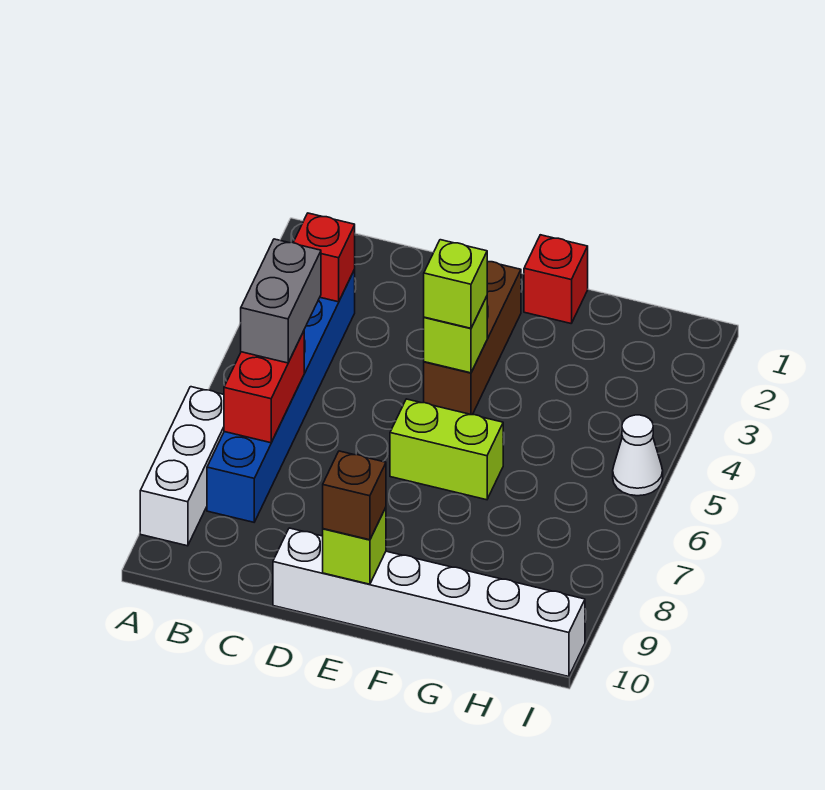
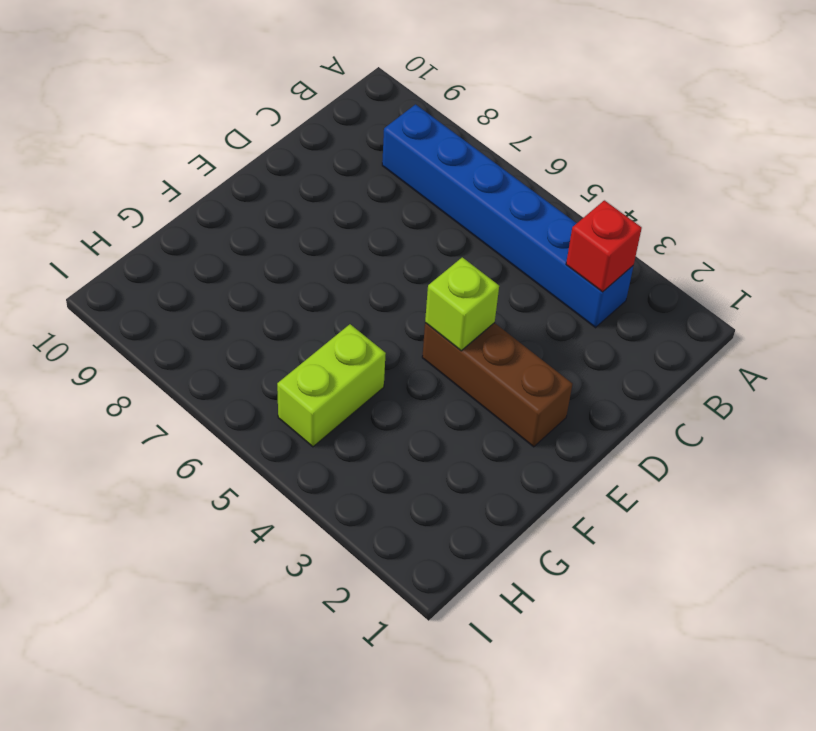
lime brick G5:H5 level 1 -> lime brick E6:F6 level 1
none -> white brick A7:A9 level 1
none -> white brick D10:I10 level 1
none -> red brick F1 level 1

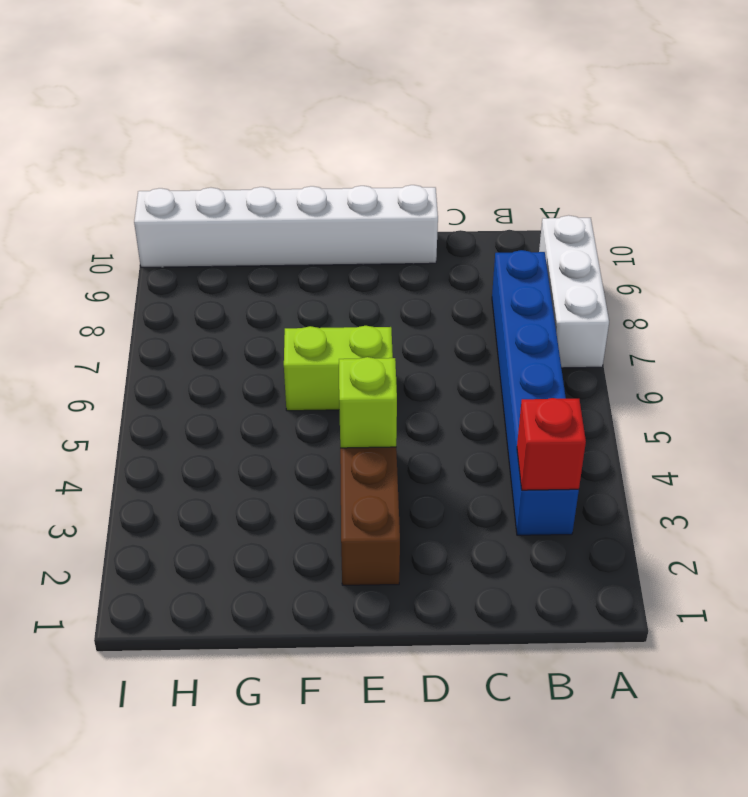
none -> red brick F1 level 1
none -> white cone I5 level 1
none -> red brick B6:B7 level 2

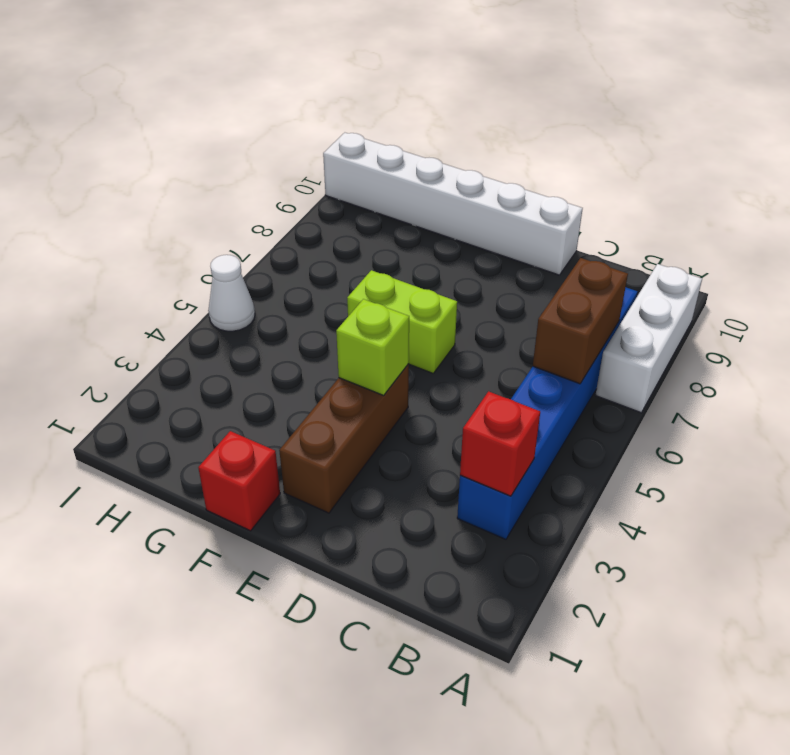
brown brick B6:B7 level 2 -> red brick B6:B7 level 2
none -> lime brick E10 level 2
none -> grey brick B5:B6 level 3
none -> lime brick E4 level 3

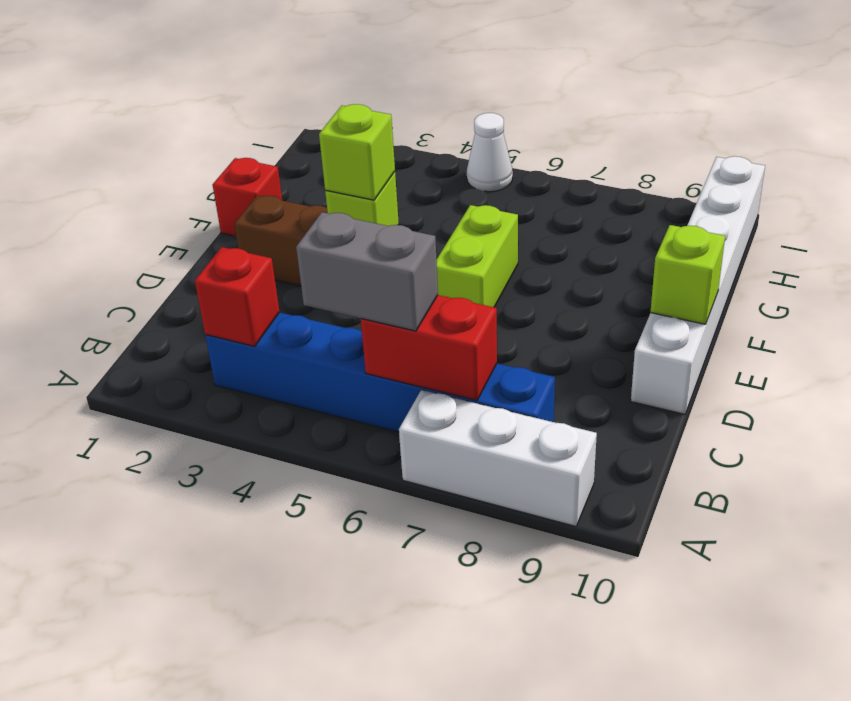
none -> brown brick E10 level 3

